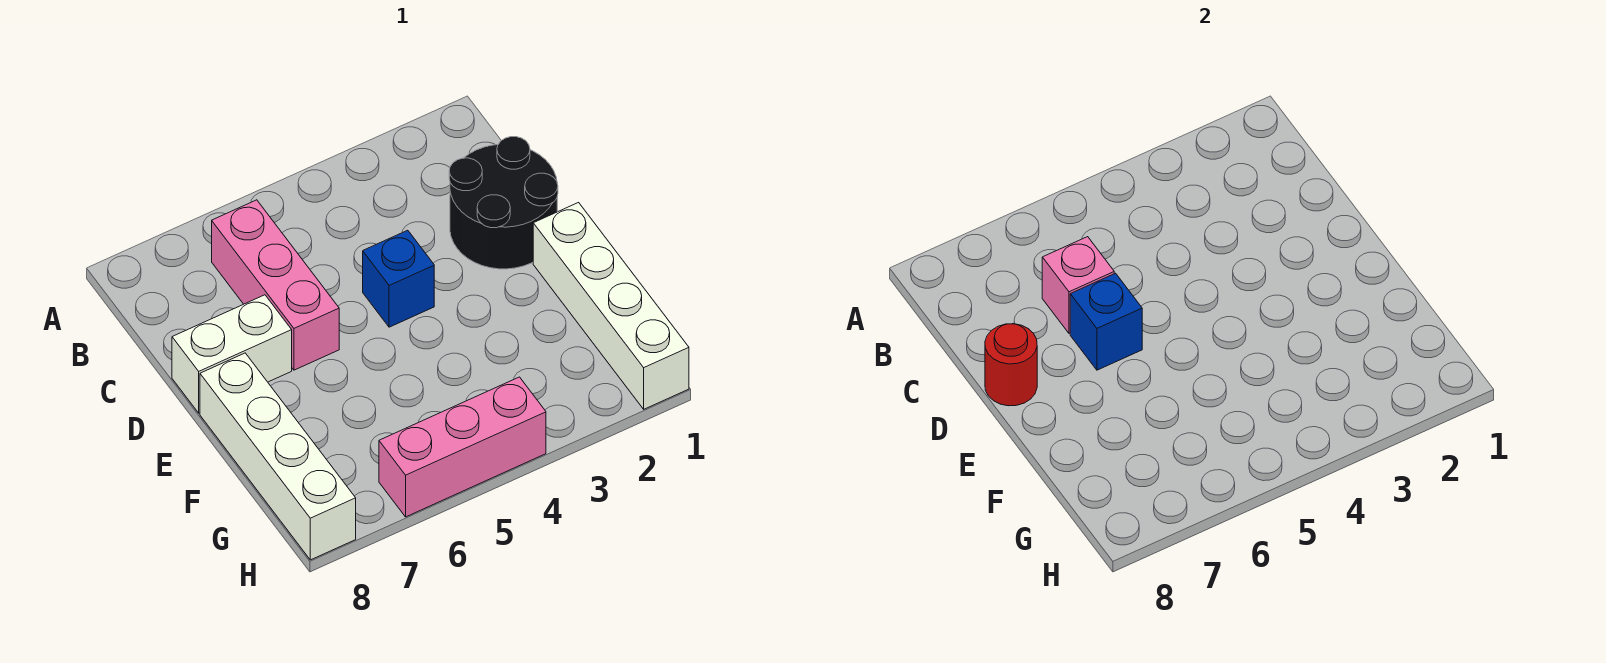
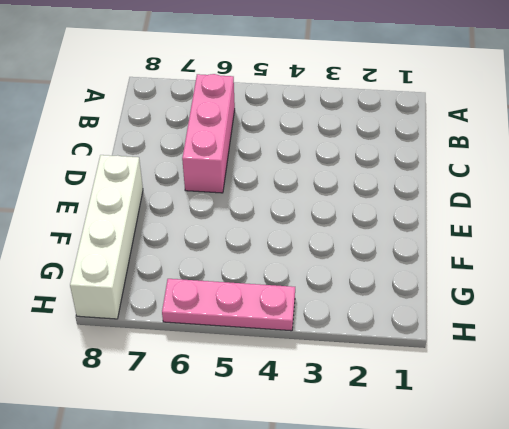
pink plate H4:H6 level 1 -> pink brick H4:H6 level 1
none -> black round brick C1:D2 level 1
none -> blue brick D4 level 1

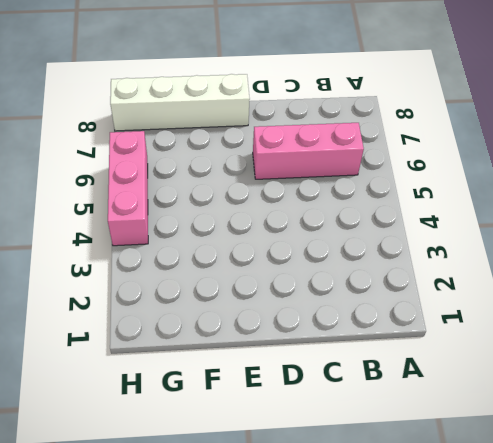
none -> black round brick C1:D2 level 1
none -> blue brick D4 level 1

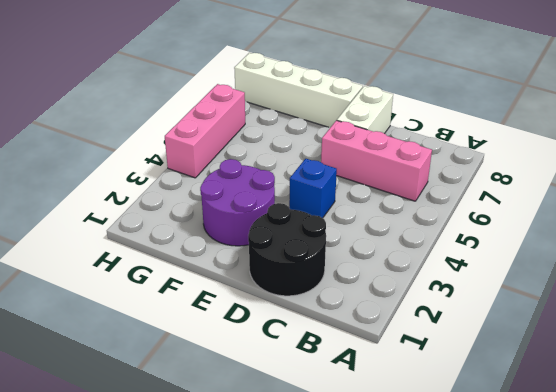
purple round brick E2:F3 level 1 -> none
none -> white brick E1:H1 level 1
none -> pink brick C6 level 2

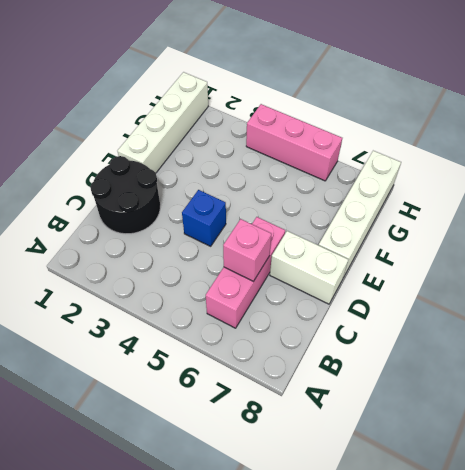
none -> blue brick D6 level 2
none -> red round brick D8 level 2

